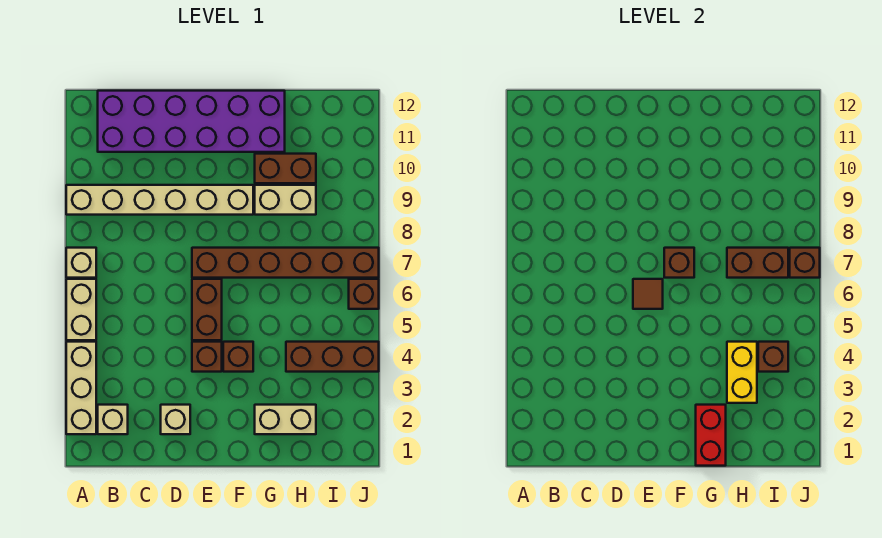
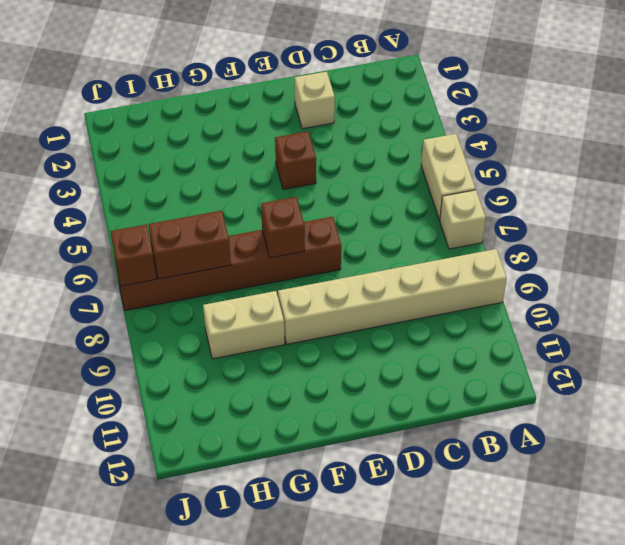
none -> tan brick A2:A4 level 1
none -> tan brick B2 level 1
none -> purple brick B11:G12 level 1

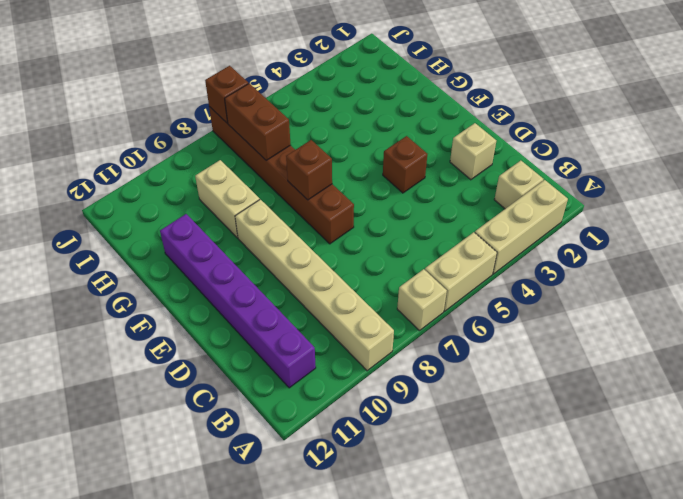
purple brick B11:G11 level 1 -> purple brick B11:G12 level 1
none -> brown brick E5:E6 level 1
none -> brown brick F4 level 1
none -> tan brick G2:H2 level 1

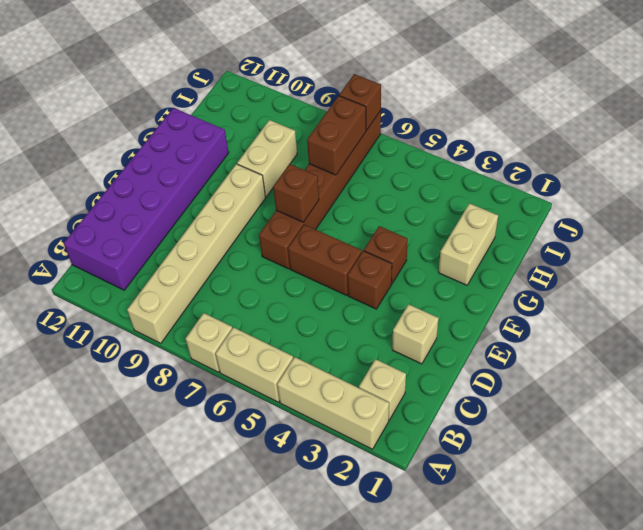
none -> brown brick G10:H10 level 1
none -> brown brick H4:J4 level 1
none -> brown brick J6 level 1

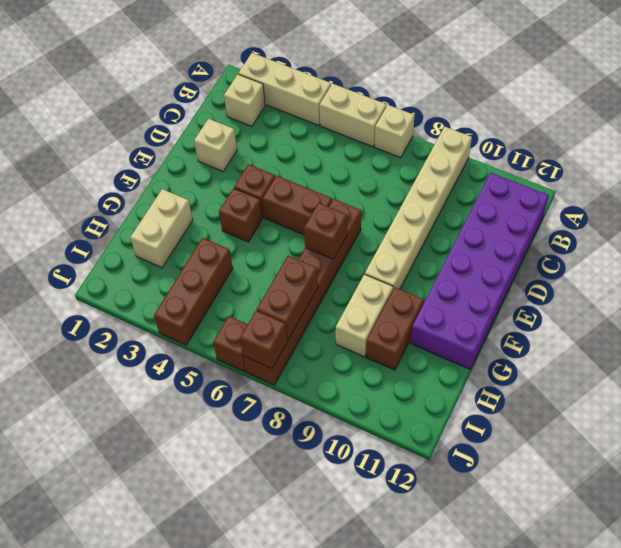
none -> brown tile E6 level 2
none -> red brick G1:G2 level 2
none -> yellow brick H3:H4 level 2

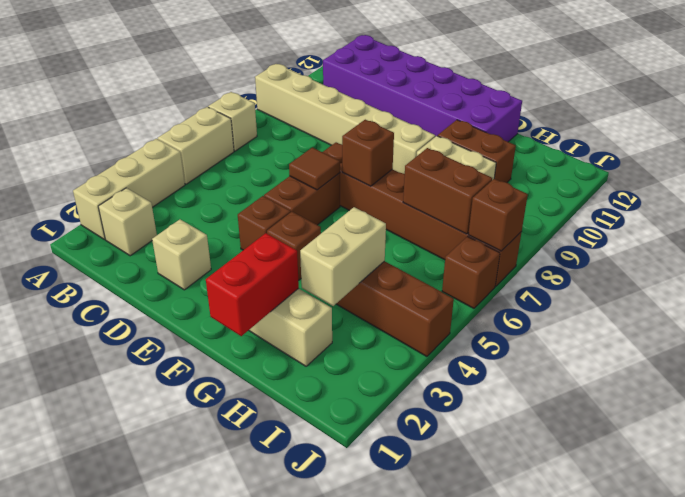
tan brick H3:H4 level 2 -> yellow brick H3:H4 level 2
none -> brown brick I4 level 2

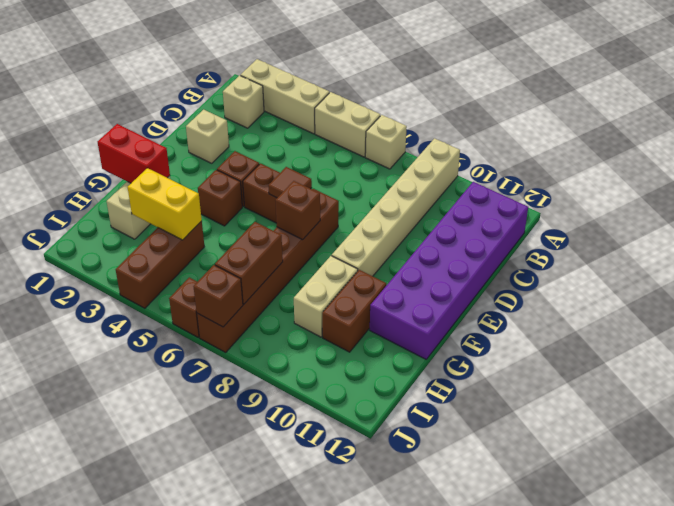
none -> brown brick I4 level 2

